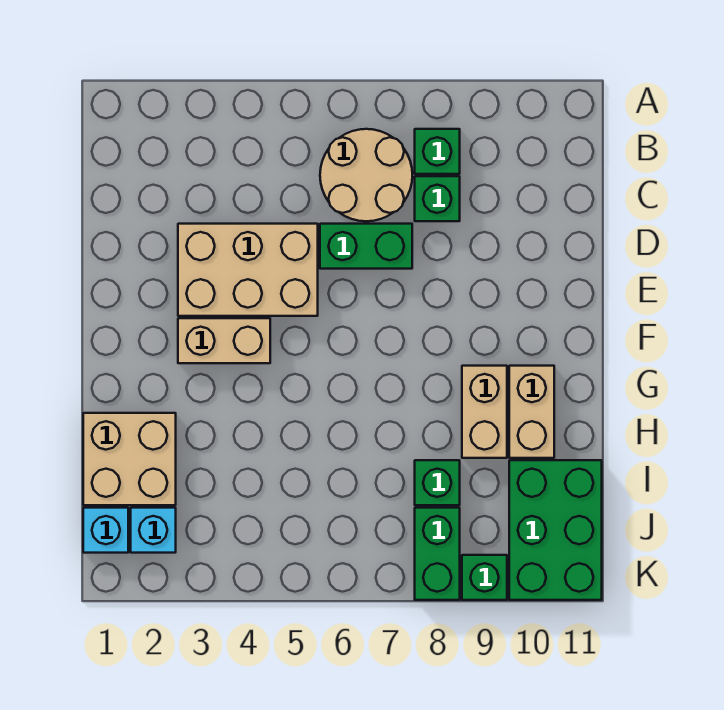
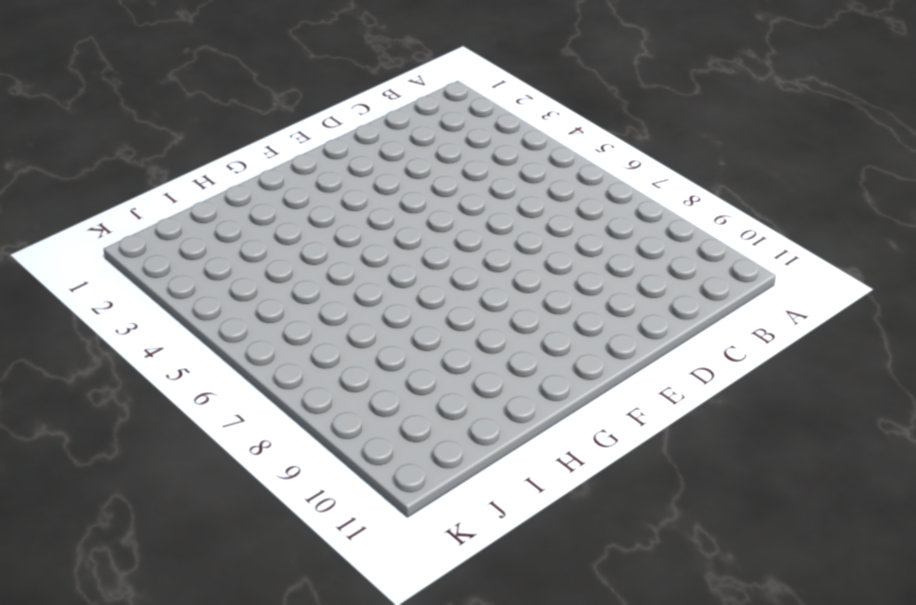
none -> tan round brick B6:C7 level 1
none -> green brick B8 level 1
none -> green brick C8 level 1

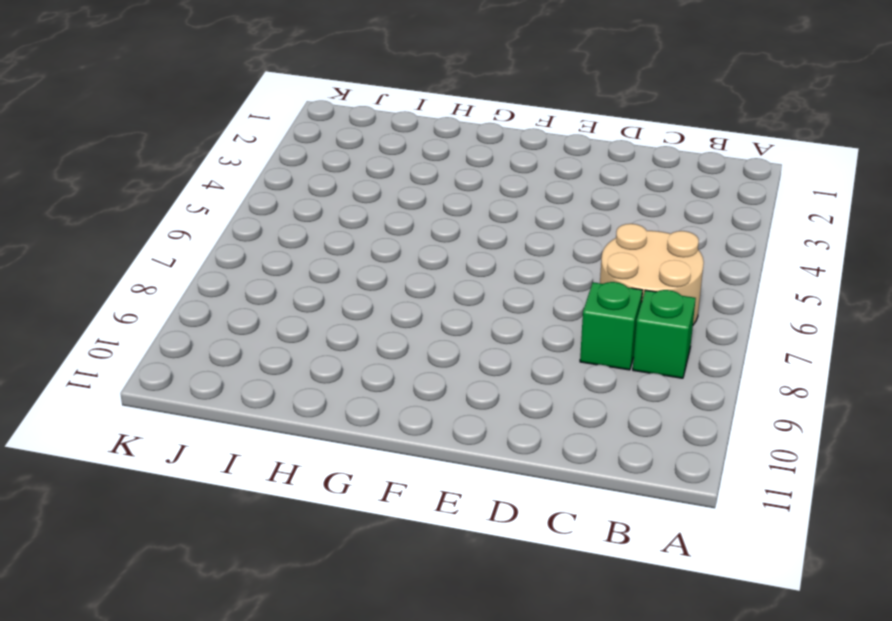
none -> tan brick D3:E5 level 1
none -> green brick D6:D7 level 1
none -> tan brick F3:F4 level 1

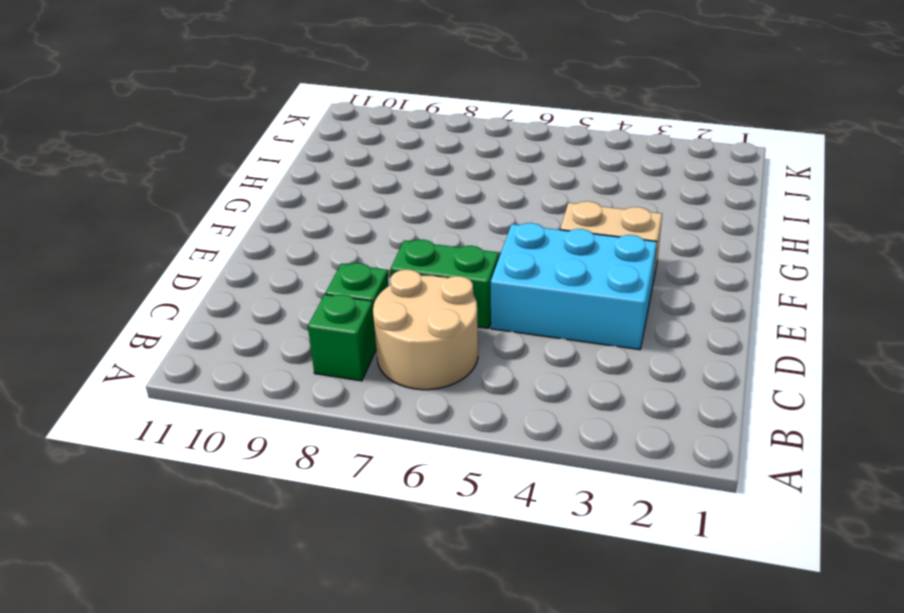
cyan brick D3:E5 level 1 -> tan brick D3:E5 level 1
none -> tan brick G9:H9 level 1
none -> tan brick G10:H10 level 1
none -> tan brick H1:I2 level 1

